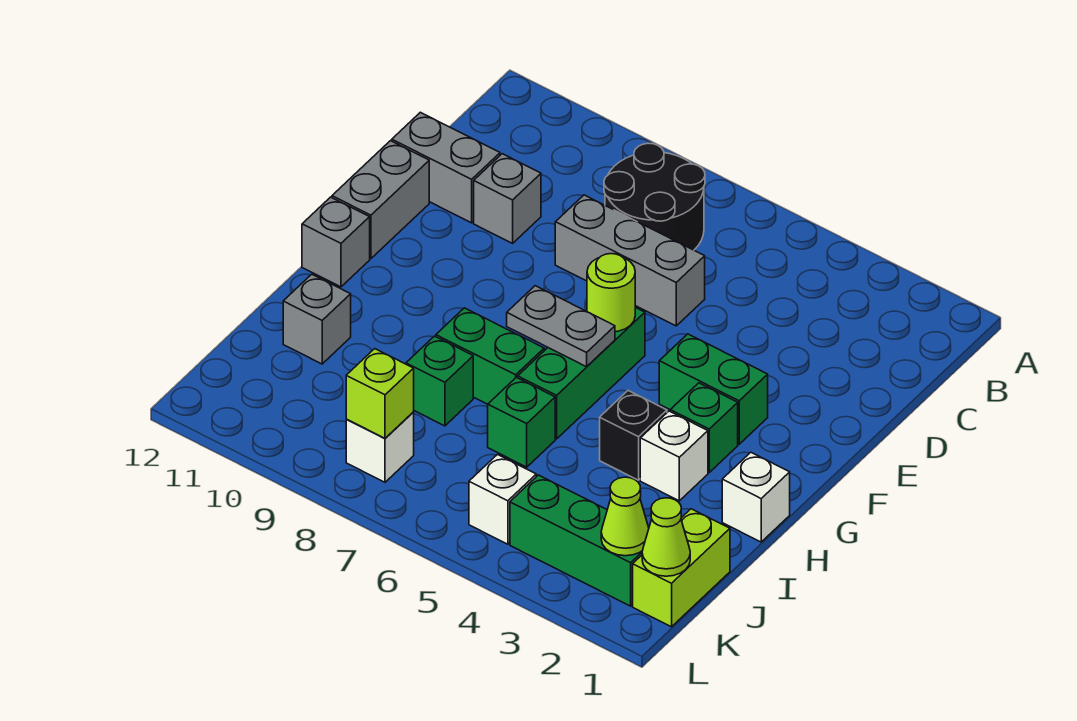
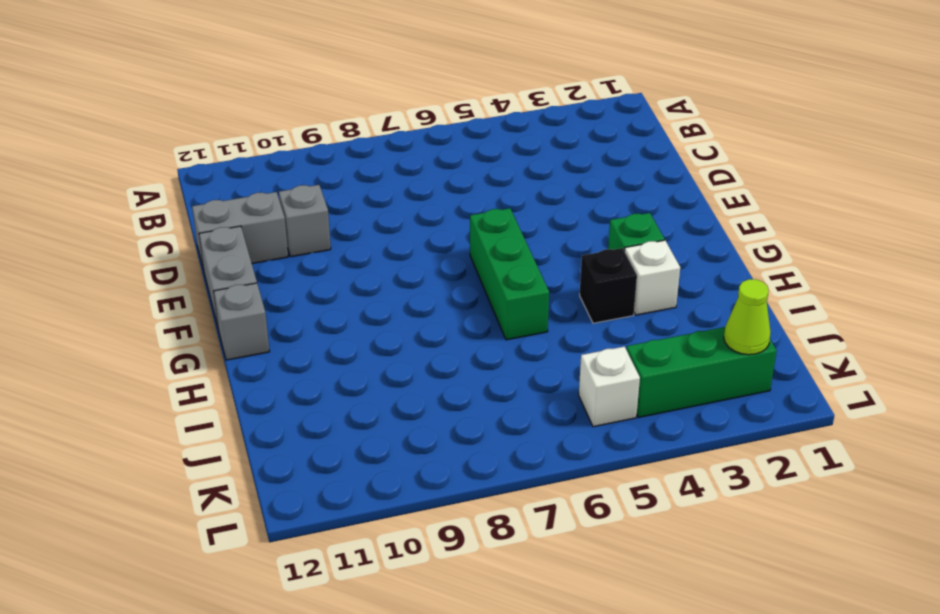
none -> black round brick B7:C8 level 1
none -> grey brick D6:D8 level 1
none -> green brick F3:F4 level 1

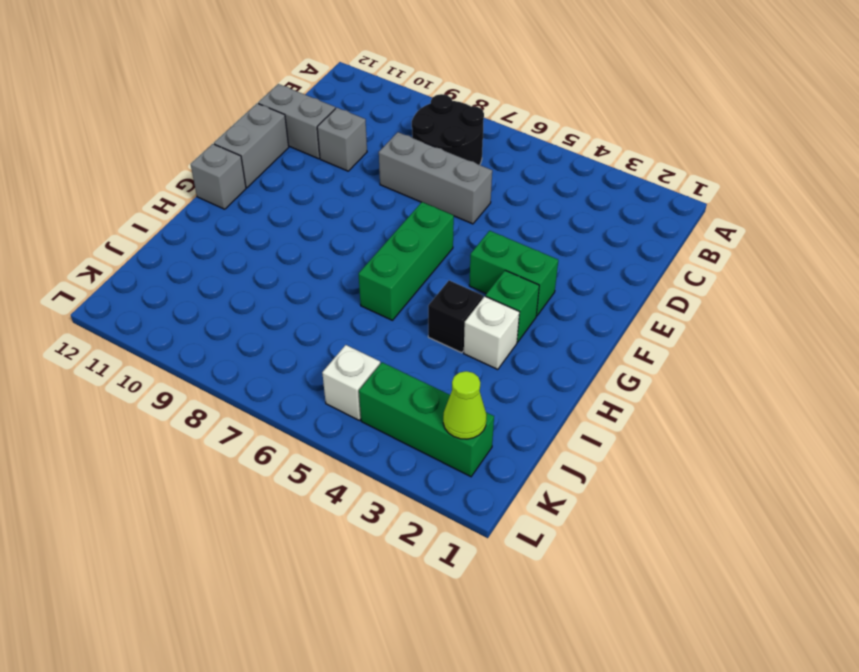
none -> white brick H1 level 1
none -> green brick H7:H8 level 1
none -> green brick I6 level 1

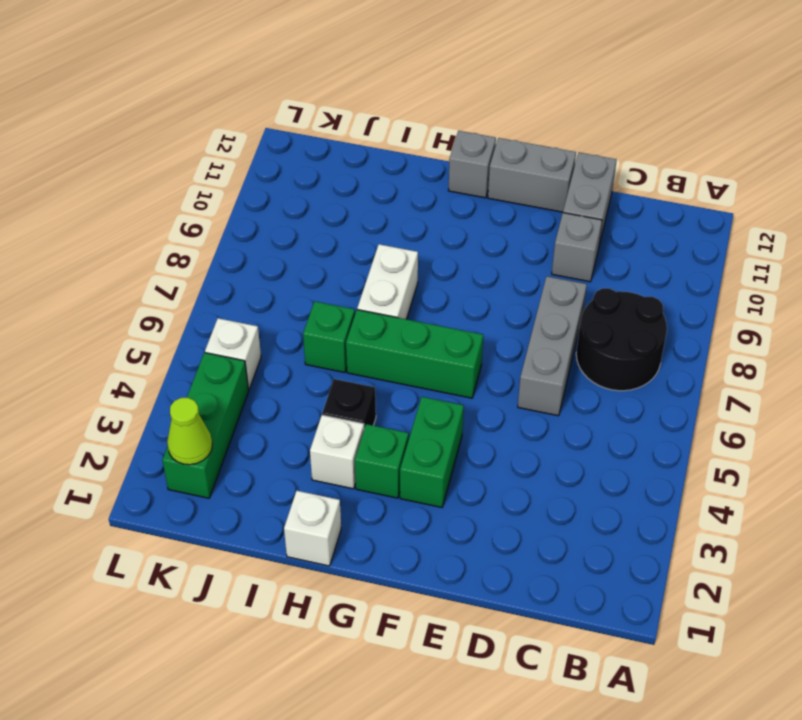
white brick H7:H8 level 1 -> green brick H7:H8 level 1
none -> green brick I8 level 1
none -> grey brick I11 level 1
none -> lime brick J1:K1 level 1

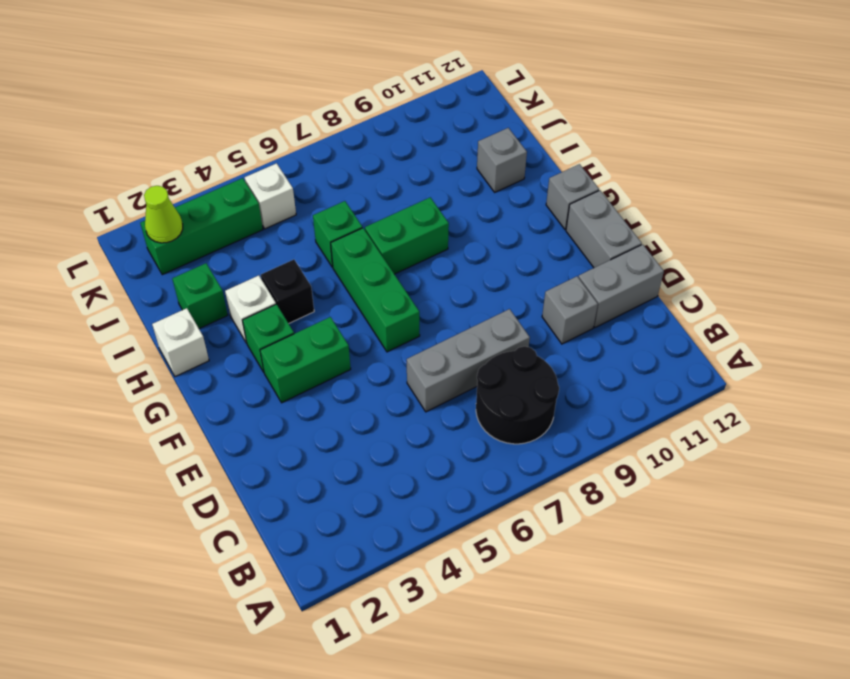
green brick I2 level 1 -> green brick I8 level 1
none -> lime brick J1:K1 level 1
none -> white brick K8 level 1
none -> lime round brick F6 level 2

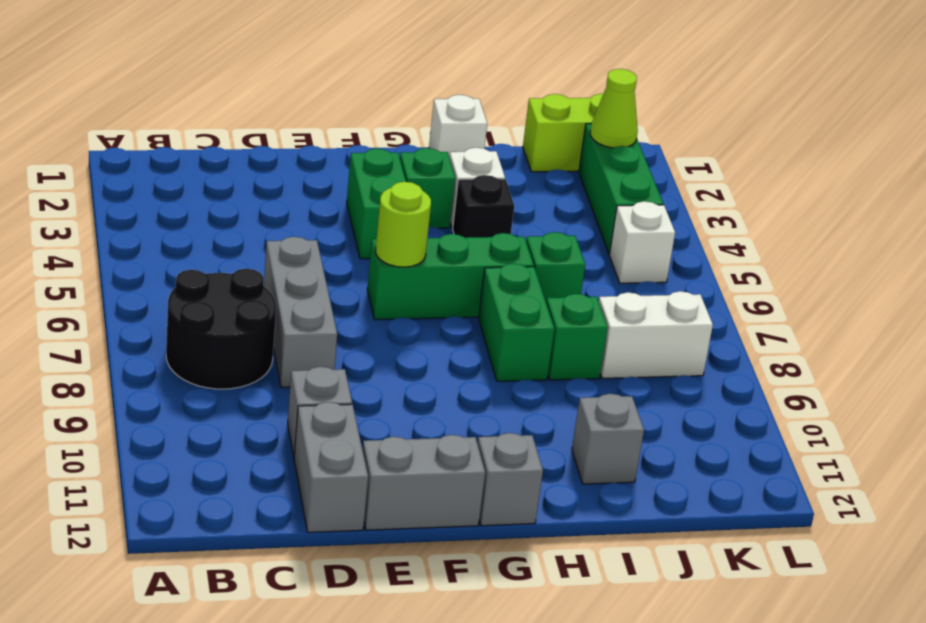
white brick J8:K8 level 1 -> white brick K8 level 1
none -> grey plate G6:G7 level 2
none -> lime cone K1 level 2
none -> lime brick K8 level 2

